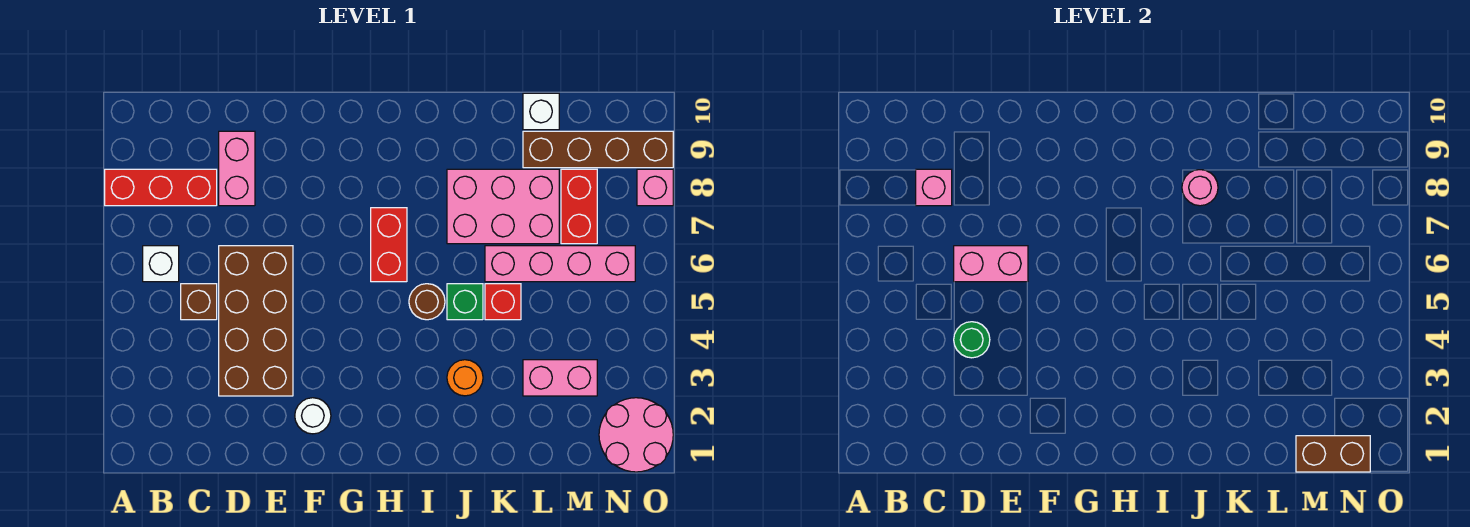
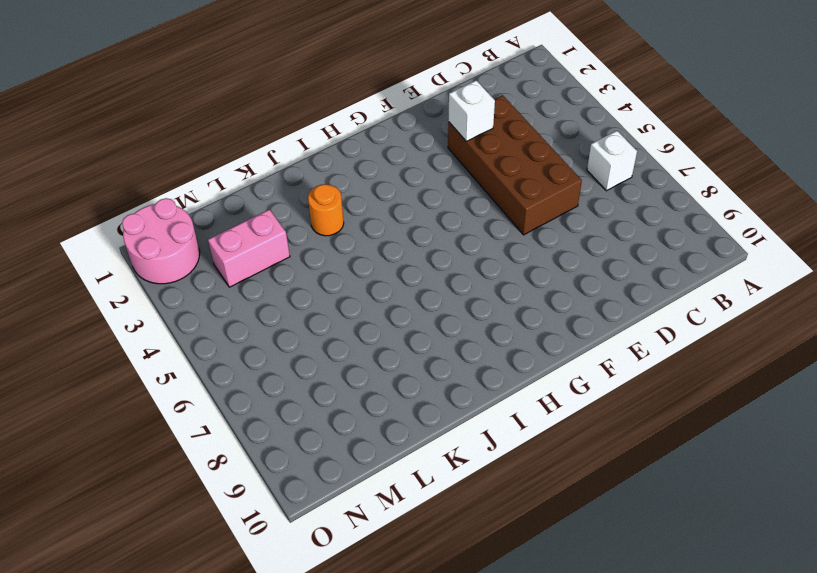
white brick E3 level 2 -> white brick L10 level 1
none -> red brick A8:C8 level 1
none -> brown brick C5 level 1
none -> pink brick D8:D9 level 1

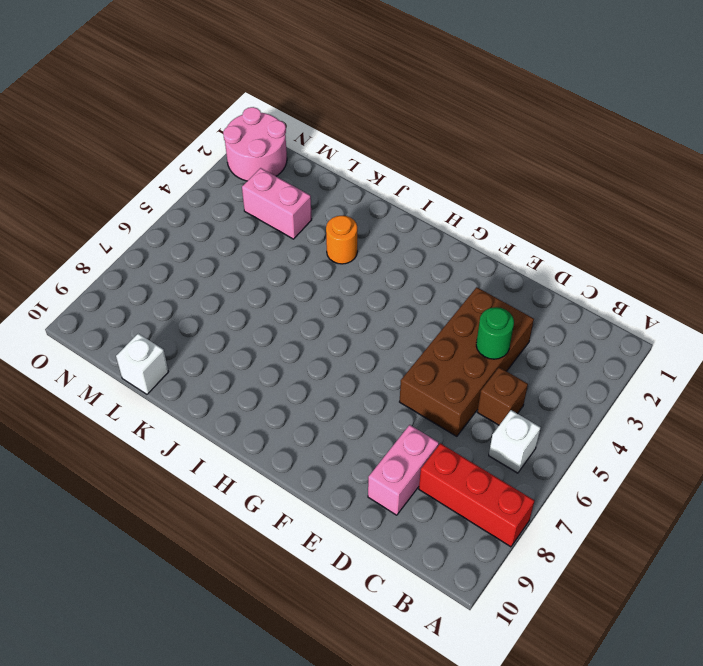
none -> white round brick F2 level 1
none -> red brick H6:H7 level 1
none -> brown round brick I5 level 1

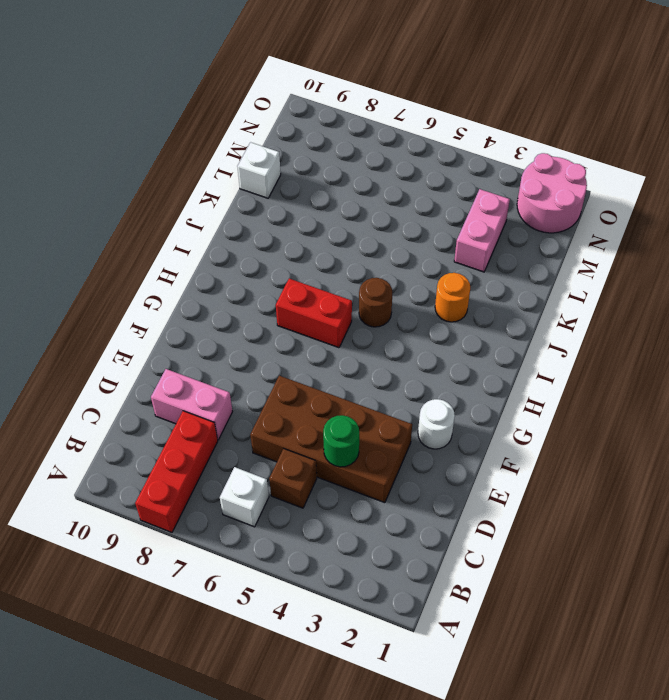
none -> green brick J5 level 1
none -> pink brick J7:L8 level 1
none -> red brick K5 level 1

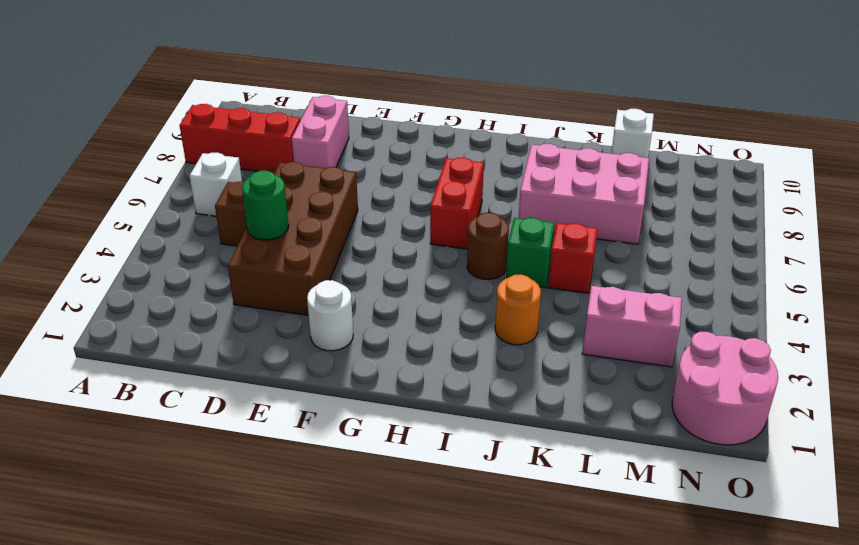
none -> pink brick K6:N6 level 1
none -> brown brick L9:O9 level 1
none -> red brick M7:M8 level 1

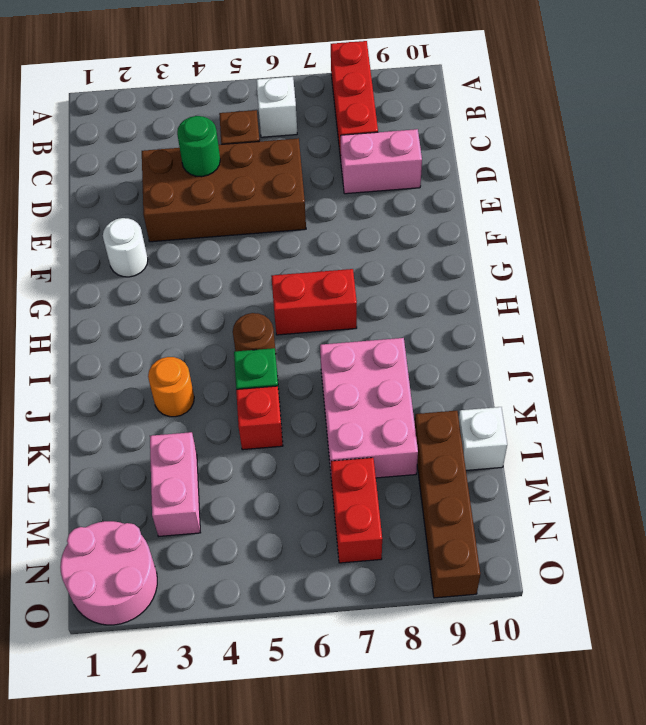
red brick M7:N7 level 1 -> red brick M7:M8 level 1
none -> pink brick K6:N6 level 1
none -> pink brick O8 level 1
none -> pink brick C8 level 2

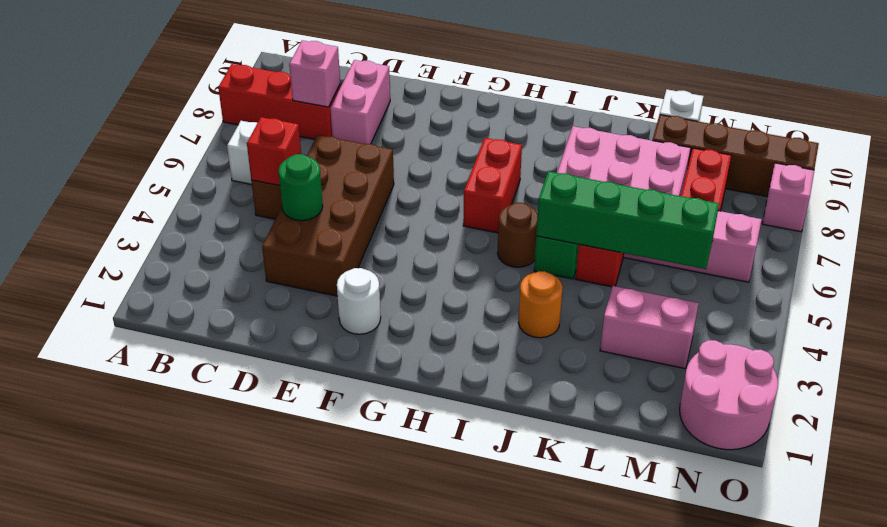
red brick C5 level 2 -> none
green brick J5:M5 level 2 -> none
none -> pink brick D6:E6 level 2
none -> pink round brick J8 level 2
none -> brown brick M1:N1 level 2

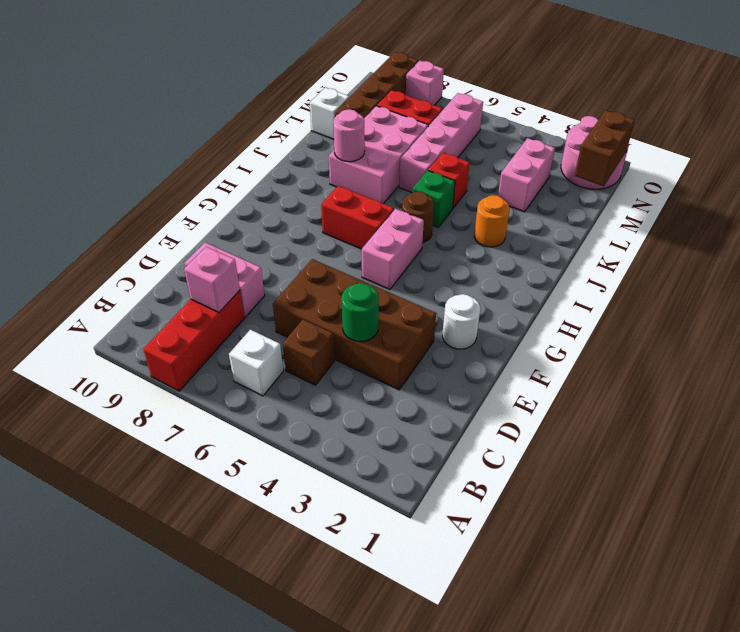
pink brick G5:H5 level 1 -> pink brick D6:E6 level 2

